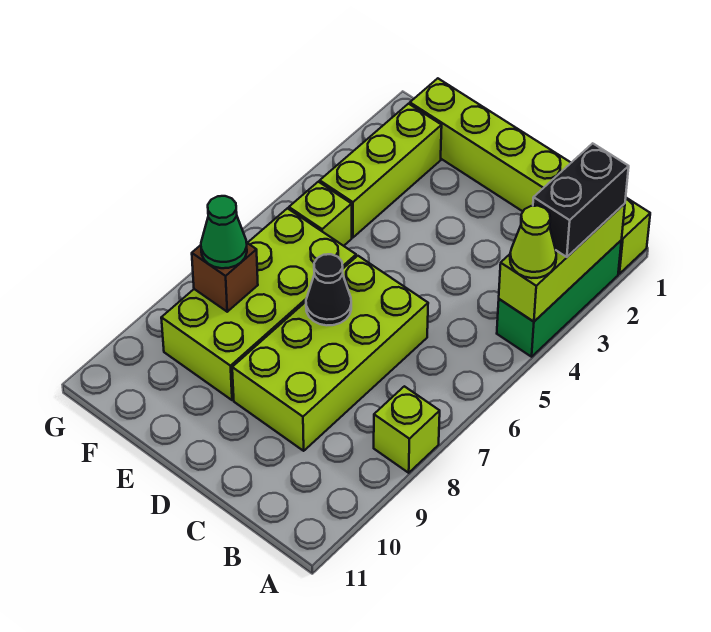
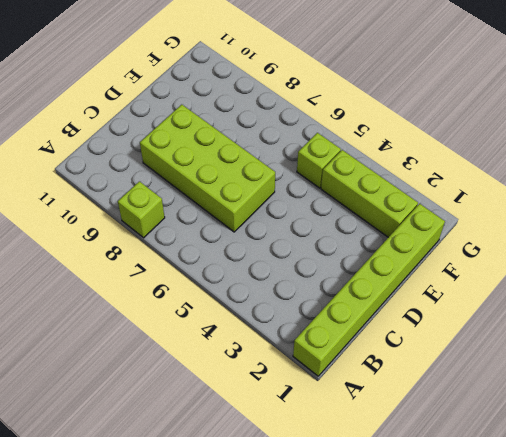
none -> green brick A2:A4 level 1
none -> lime brick E6:F9 level 1
none -> lime brick A2:A4 level 2

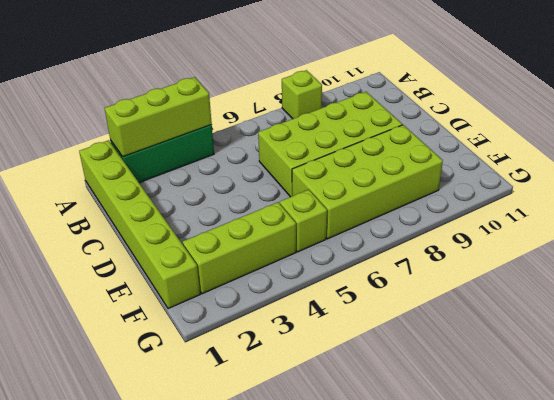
none -> black cone D7 level 2
none -> brown brick F8 level 2
none -> black brick A2:A3 level 3

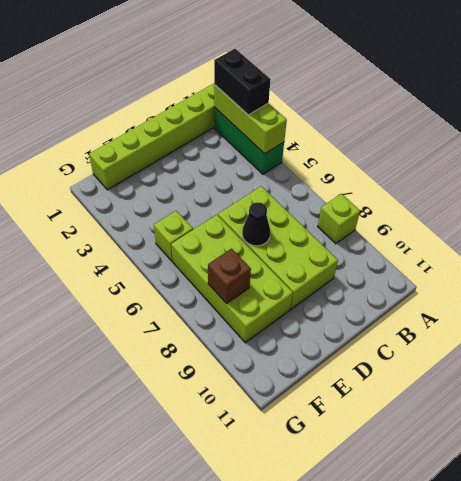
none -> lime brick F2:F4 level 1
none -> lime cone A4 level 3
none -> green cone F8 level 3

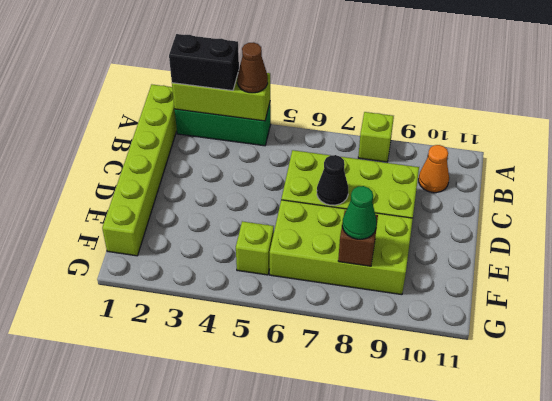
brown cone A4 level 3 -> lime cone A4 level 3
orange cone B10 level 1 -> none
none -> lime brick F2:F4 level 1

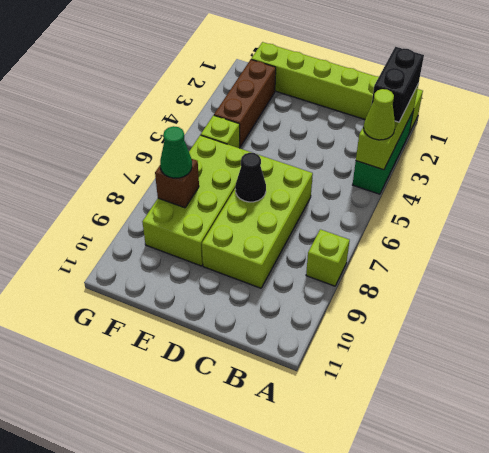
brown brick F2:F4 level 1 -> lime brick F2:F4 level 1

